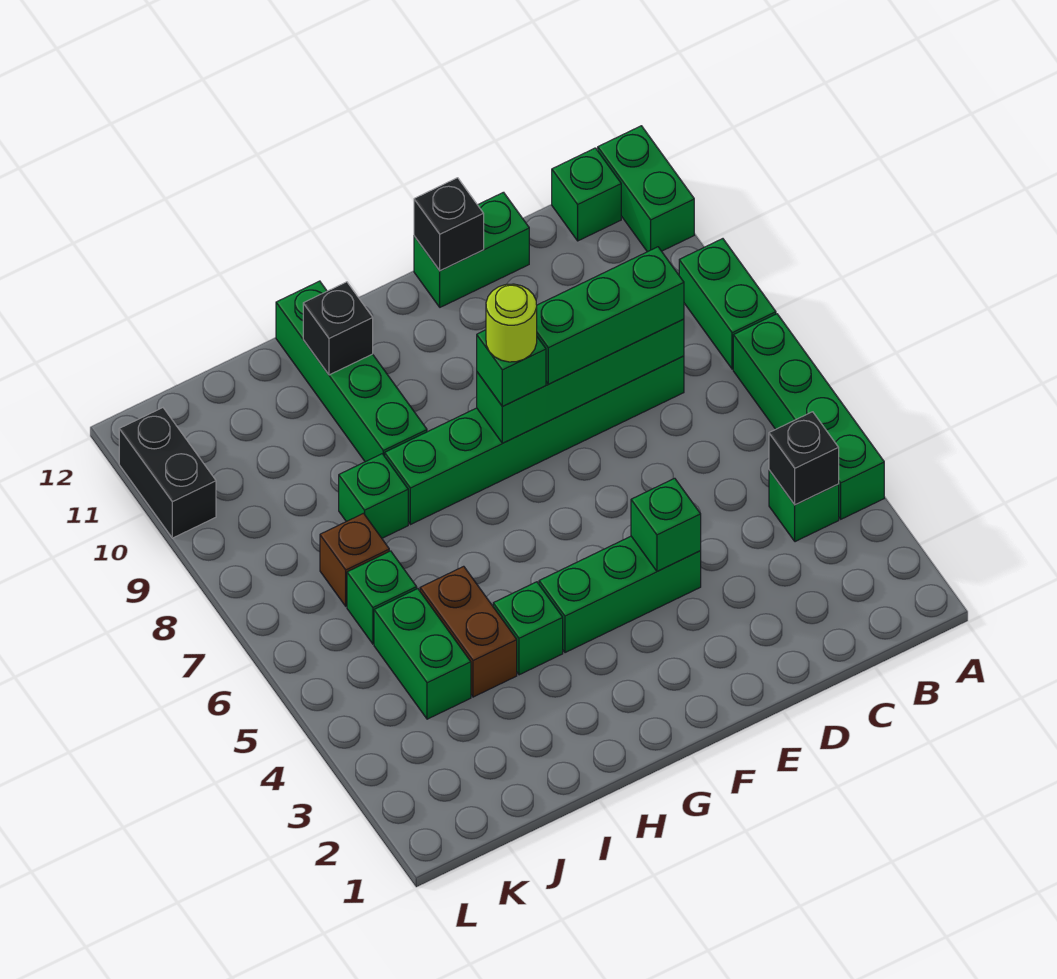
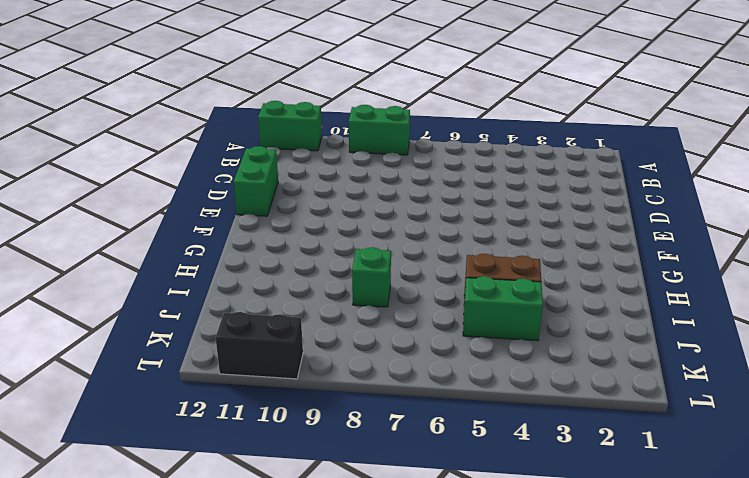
none -> green brick A4:A7 level 1
none -> green brick B4 level 1
none -> green brick B12 level 1

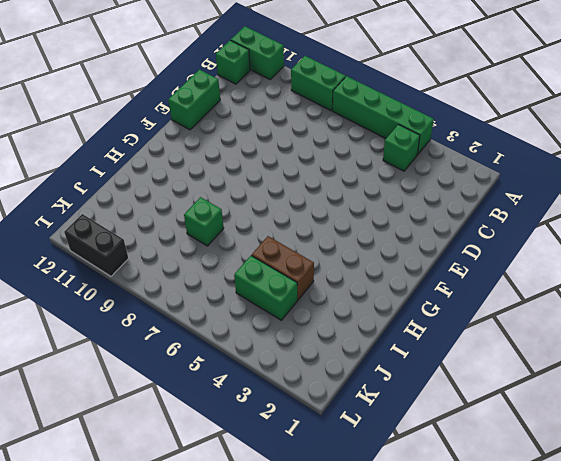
none -> green brick C8:H8 level 1
none -> green brick E4:G4 level 1
none -> green brick H4 level 1

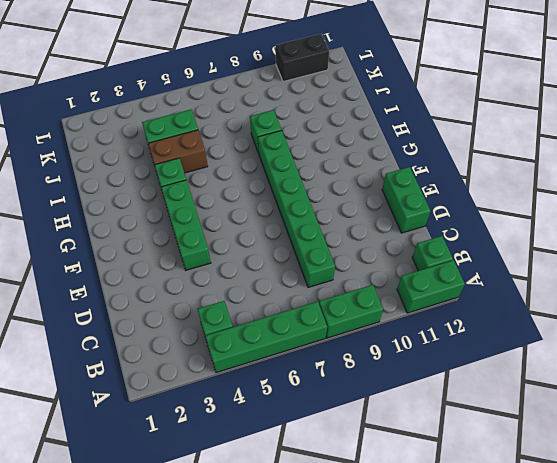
none -> green brick H9:H12 level 1
none -> green brick J6 level 1
none -> brown brick J7 level 1

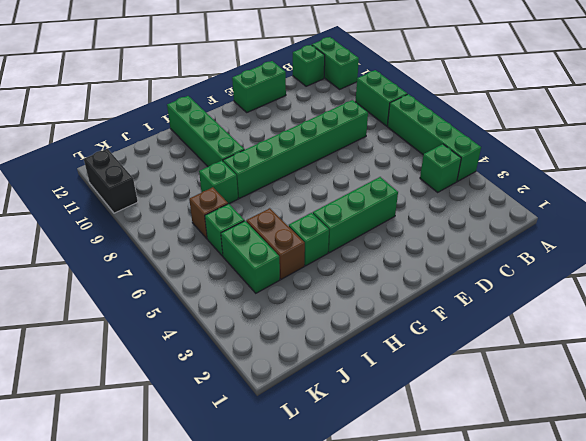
none -> black brick B4 level 2
none -> green brick C8:F8 level 2
none -> green brick E4 level 2

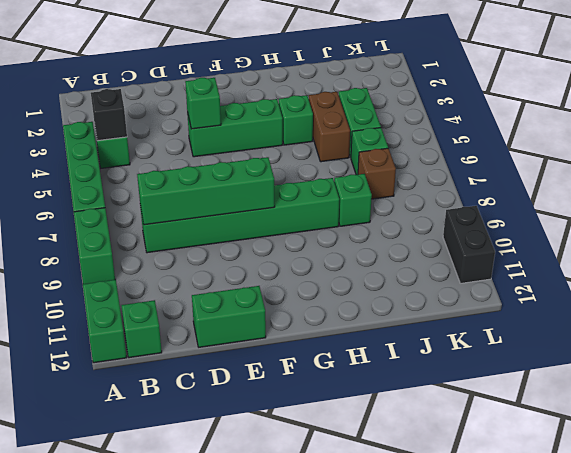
none -> green brick H9:H12 level 1
none -> black brick E12 level 2
none -> black brick H11 level 2

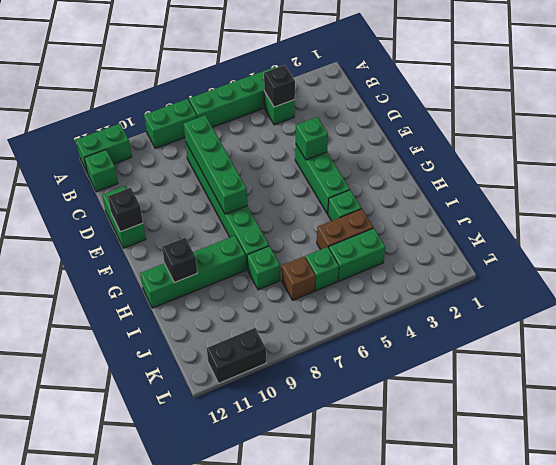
none -> green brick C8:E8 level 3
none -> green brick F8 level 3
none -> lime round brick F8 level 4

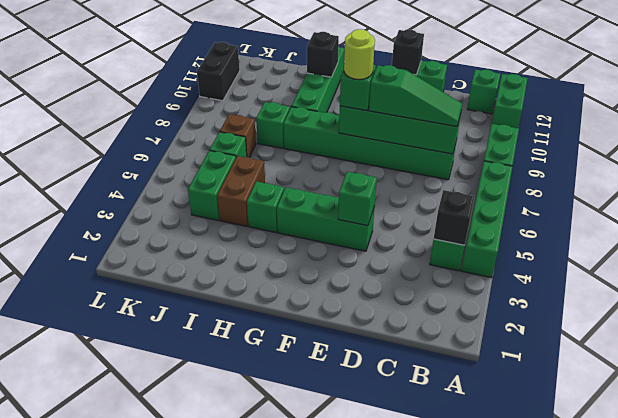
green slope C8:E8 level 3 top E -> green brick C8:E8 level 3

